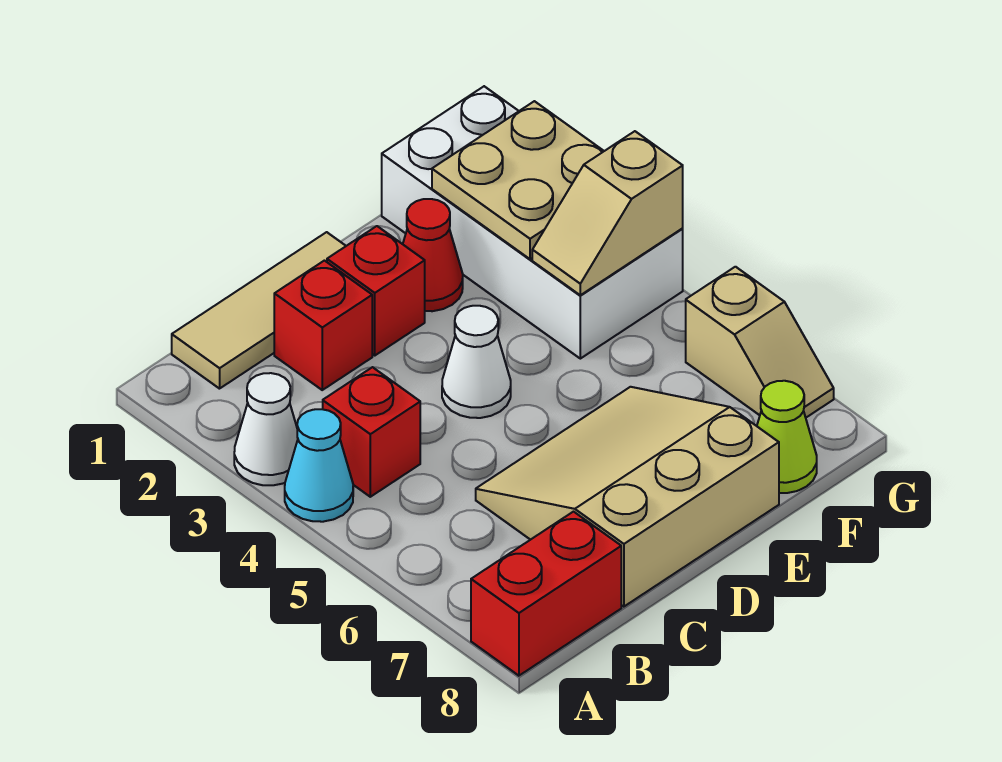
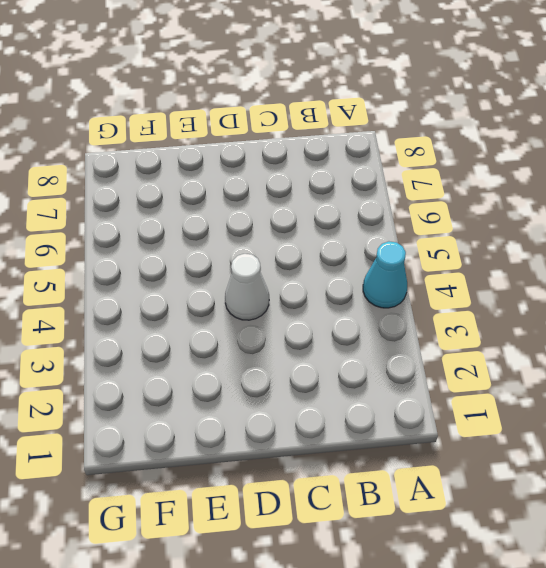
none -> white cone A3 level 1
none -> red brick A8:B8 level 1
none -> tan tile B1:D1 level 1

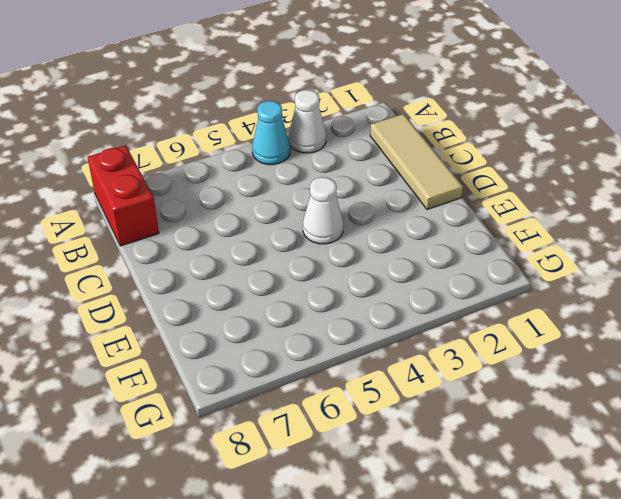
none -> red brick B4 level 1
none -> red brick C2 level 1
none -> tan slope C6:E8 level 1 top 8

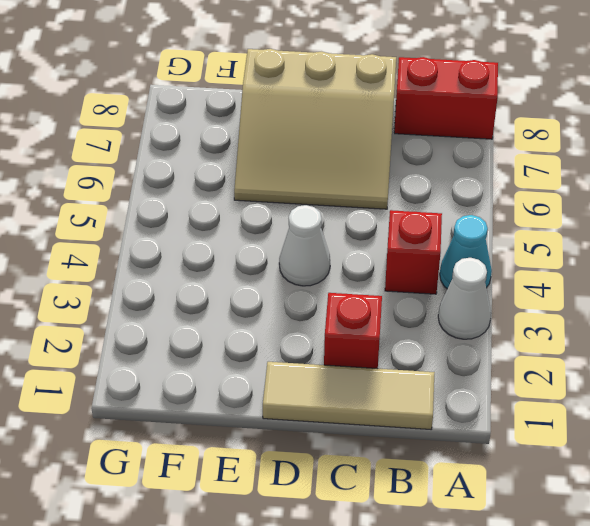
none -> red brick D2 level 1
none -> red cone E2 level 1
none -> white brick F1:G4 level 1

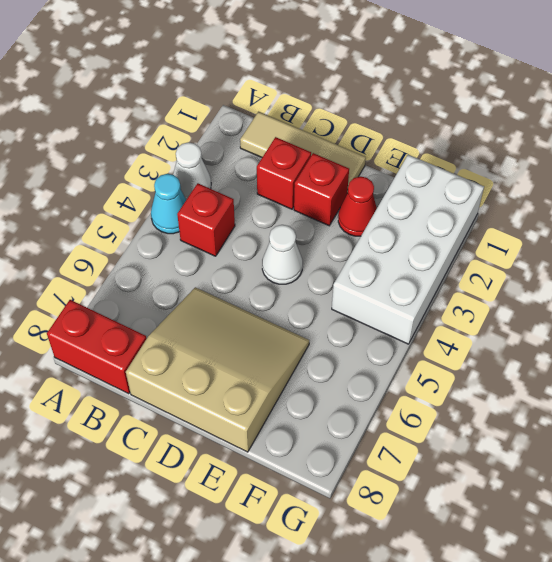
none -> lime cone F8 level 1
none -> tan slope G6:G7 level 1 top 6
none -> tan plate F2:G3 level 2

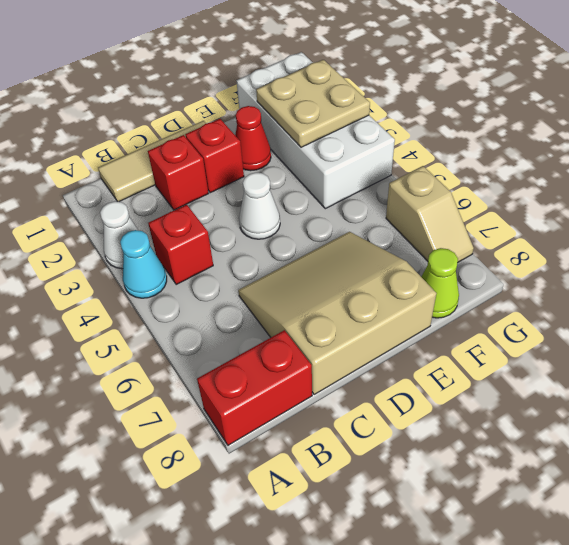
none -> tan slope F4:G4 level 2 top G

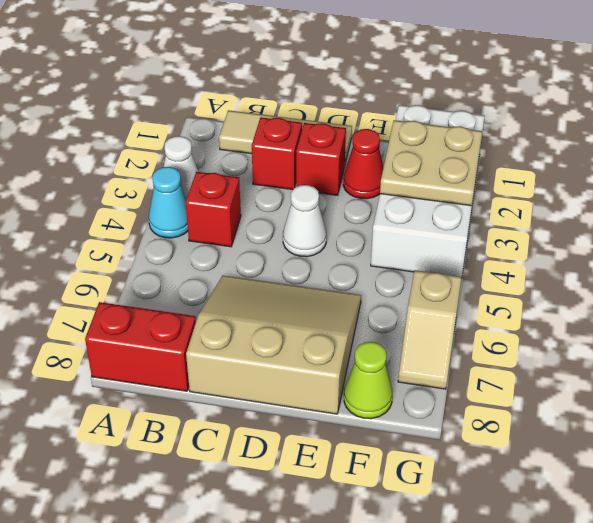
none -> tan slope F4:G4 level 2 top G

